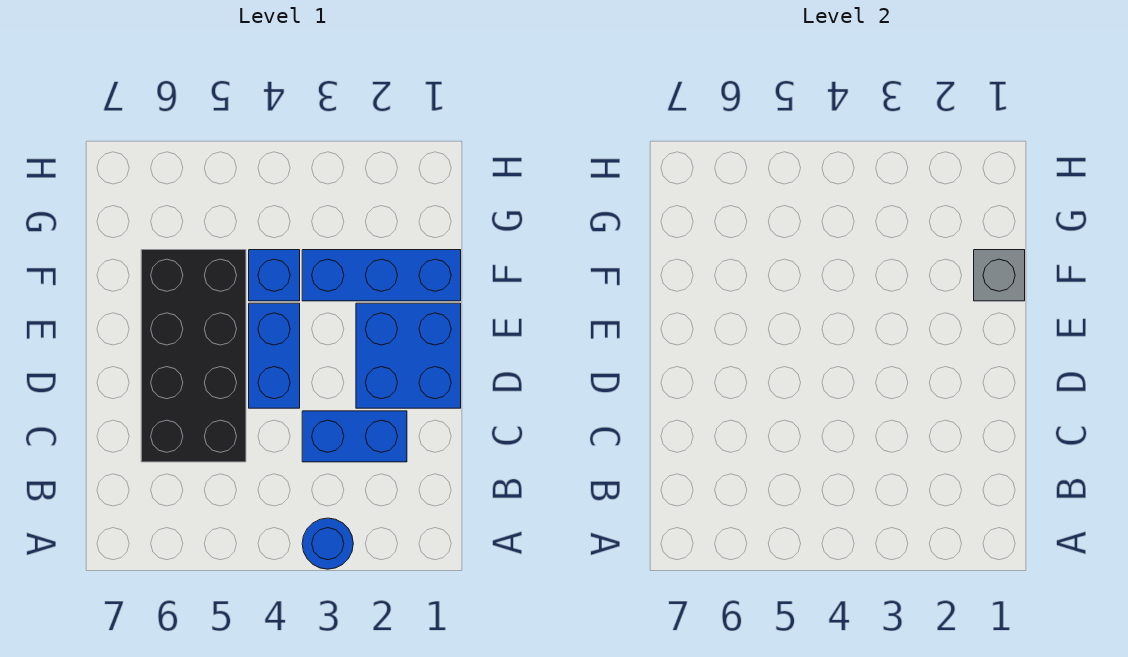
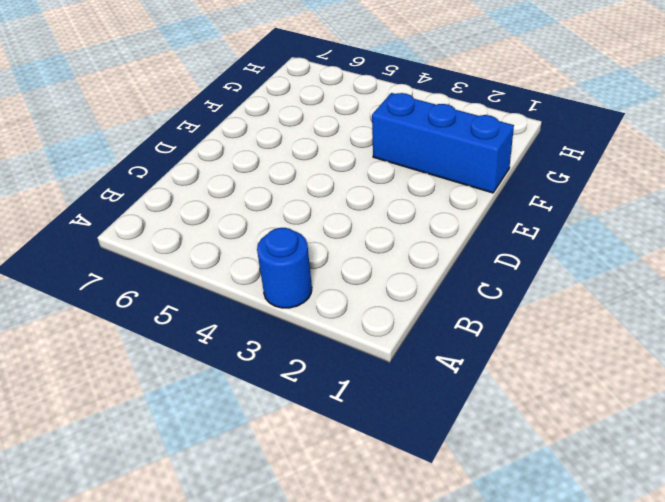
none -> blue brick C2:C3 level 1
none -> black brick C5:F6 level 1

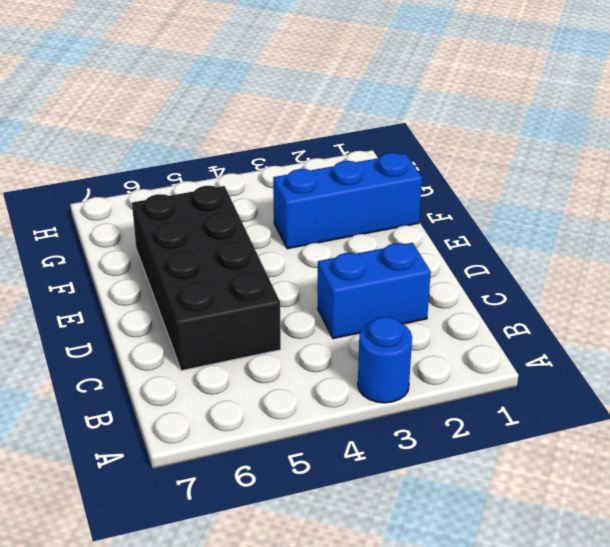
none -> blue brick D1:E2 level 1
none -> blue brick D4:E4 level 1

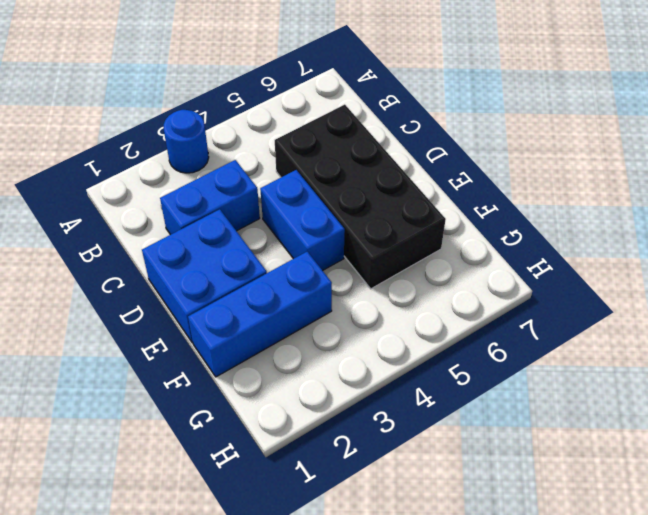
none -> blue brick F4 level 1
none -> grey brick F1 level 2

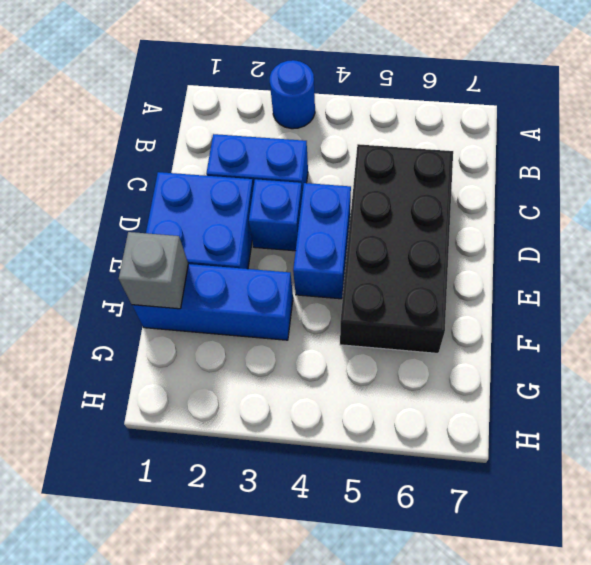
blue brick D3 level 1 -> blue brick F4 level 1

